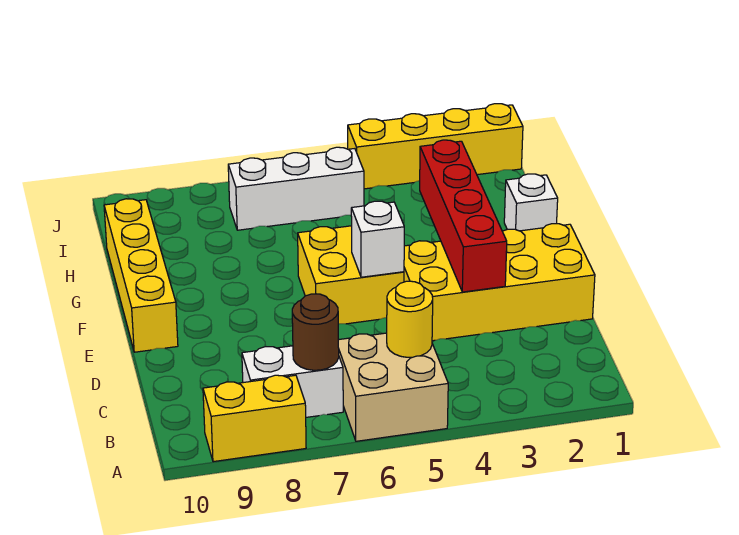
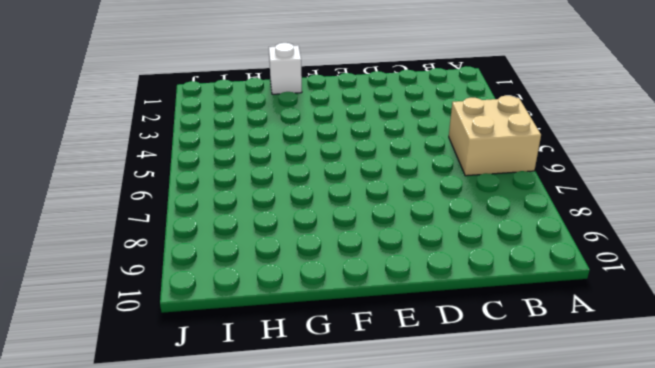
none -> yellow brick A8:A9 level 1
none -> white brick B7:B8 level 1
none -> yellow brick D1:E4 level 1

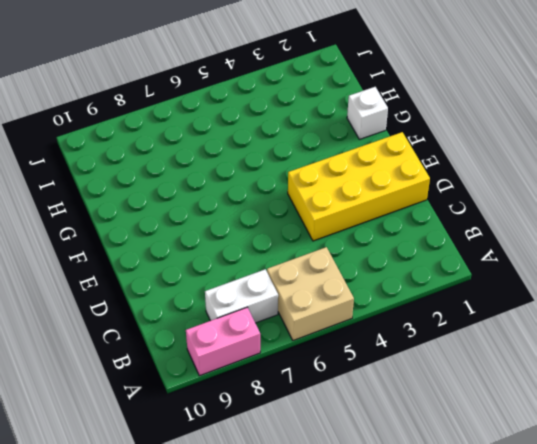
pink brick A8:A9 level 1 -> yellow brick A8:A9 level 1
none -> yellow brick E5:F6 level 1
none -> yellow brick E10:H10 level 1
none -> white brick I5:I7 level 1

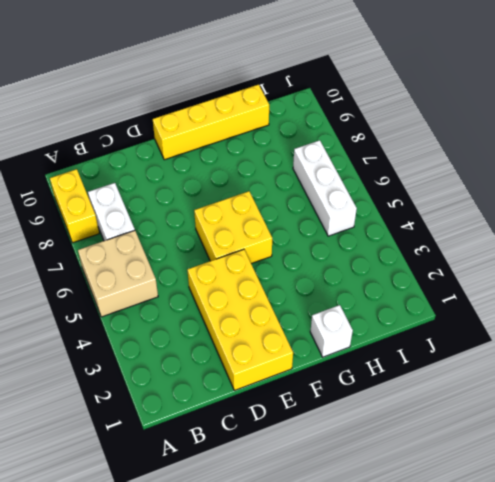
none -> yellow brick J1:J4 level 1
none -> yellow round brick B5 level 2
none -> brown round brick B7 level 2

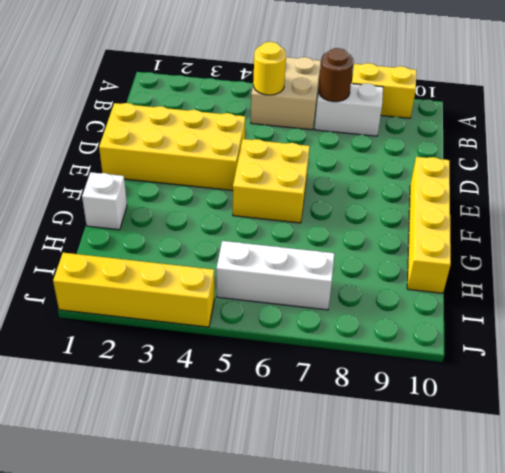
none -> red brick D3:G3 level 2
none -> white brick E5 level 2

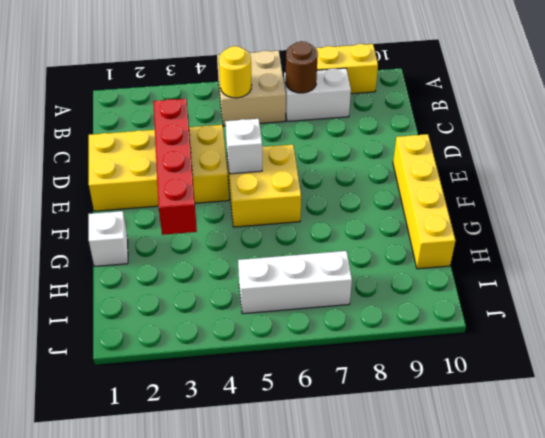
none -> yellow brick J1:J4 level 1

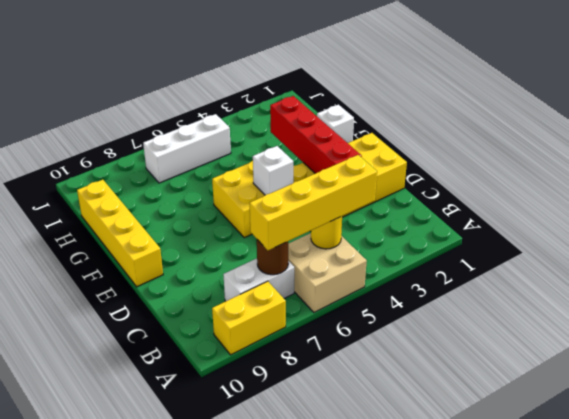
yellow brick B4:B7 level 3 -> yellow brick J1:J4 level 1

